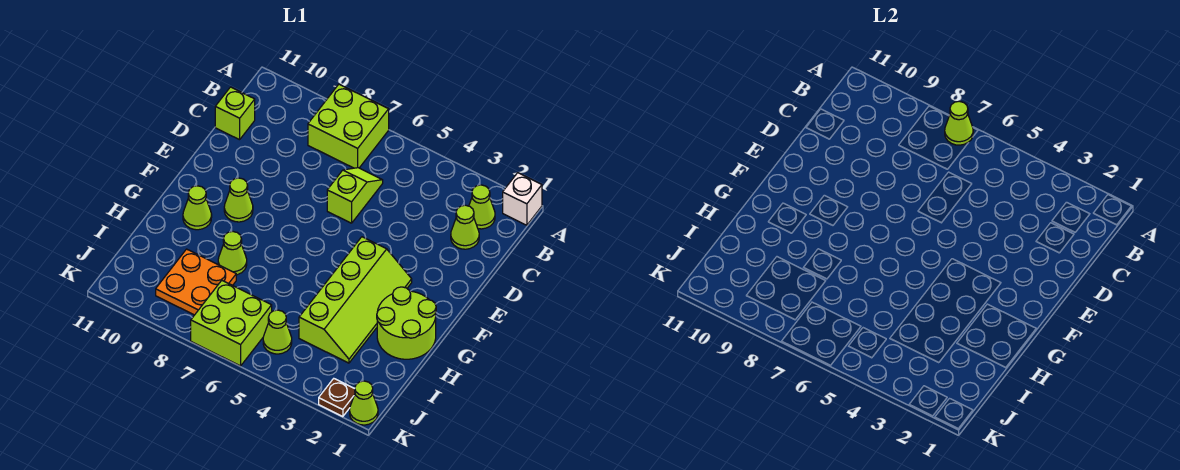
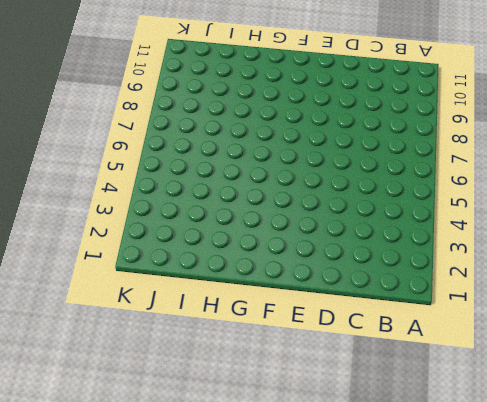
none -> white brick A1 level 1
none -> lime brick A7:B8 level 1
none -> lime cone B2 level 1

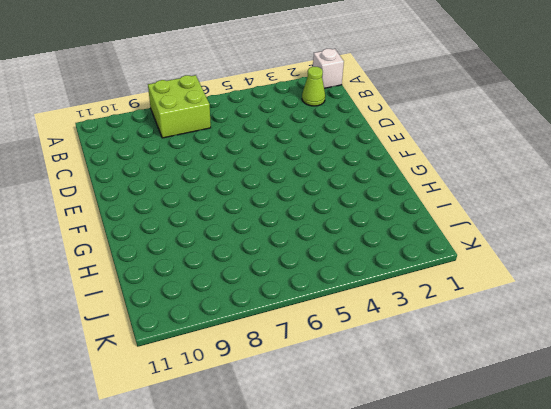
none -> lime cone C2 level 1
none -> lime slope C6:D6 level 1 top D
none -> lime brick C11 level 1

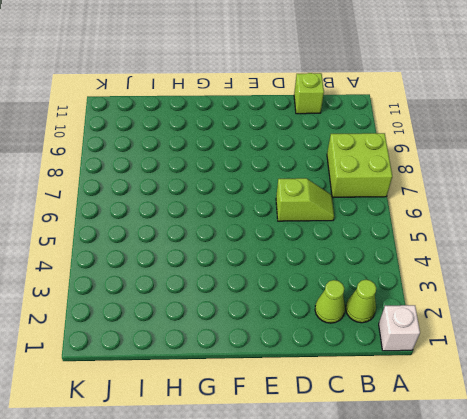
none -> lime slope F3:I4 level 1 top 4
none -> lime cone F9 level 1
none -> lime round brick G1:H2 level 1

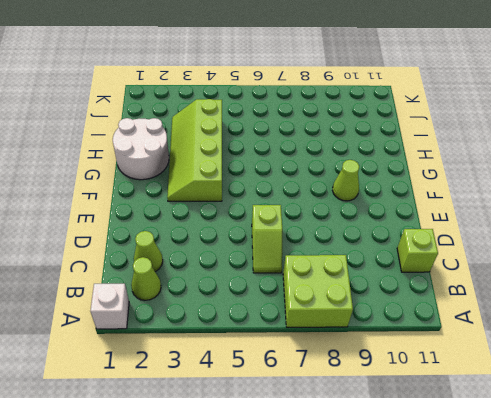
white round brick G1:H2 level 1 -> lime round brick G1:H2 level 1
none -> lime cone G10 level 1
none -> lime cone H8 level 1
none -> orange plate I8:J9 level 1

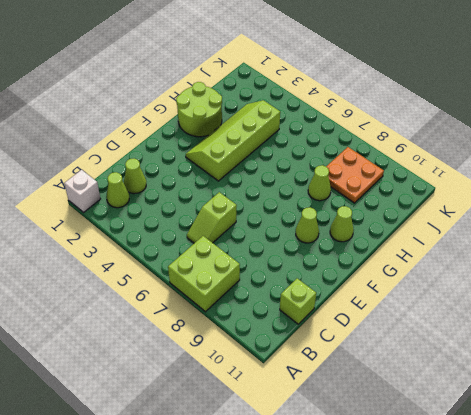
none -> lime cone J5 level 1
none -> lime brick J6:K7 level 1
none -> lime cone K1 level 1

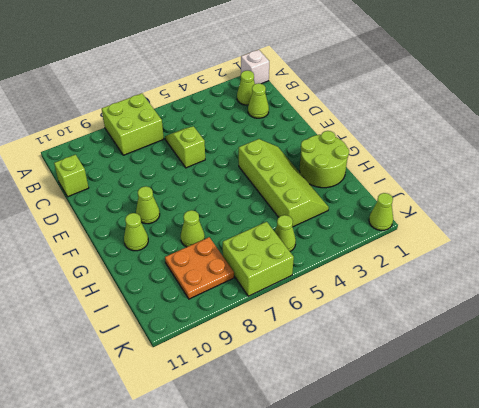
none -> brown plate K2 level 1
none -> lime cone A7 level 2

